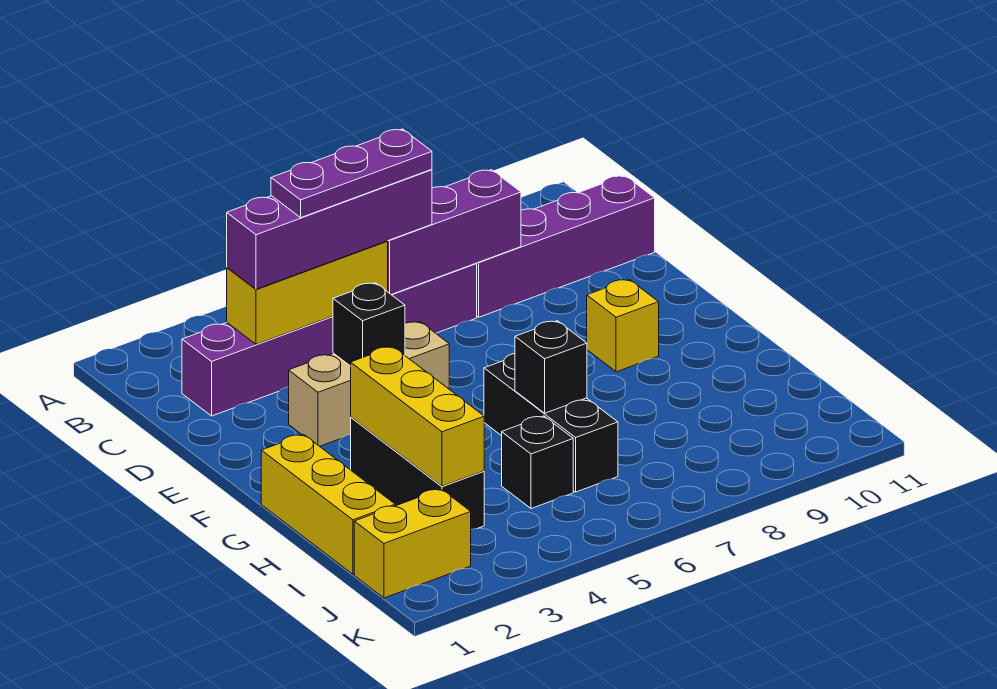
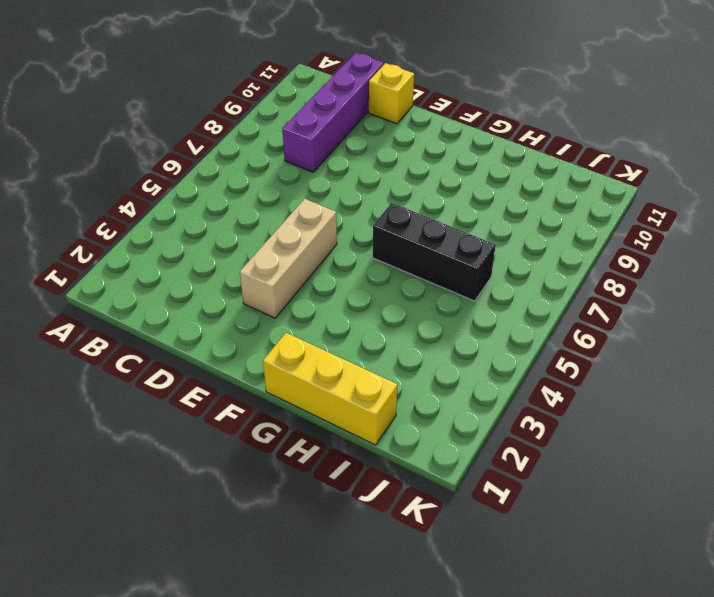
yellow brick D11 level 1 -> yellow brick F9 level 1
none -> purple brick C2:C7 level 1
none -> black brick G3:I3 level 1
none -> black brick I5 level 1

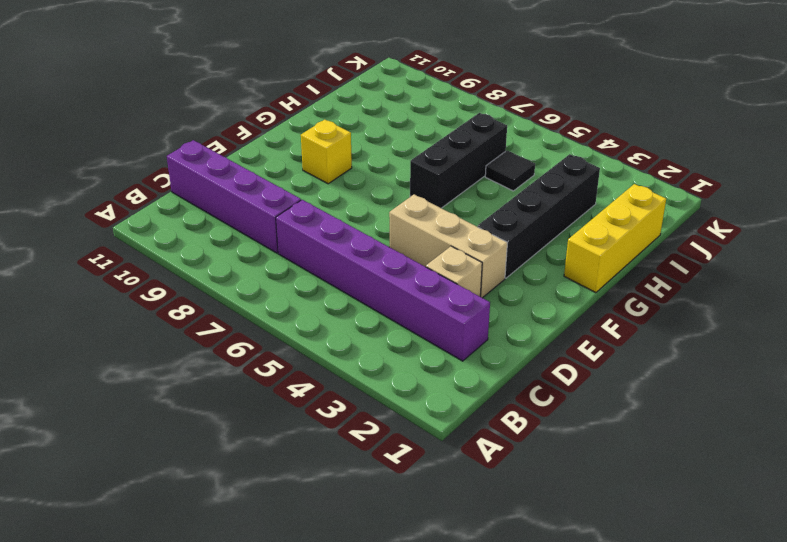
tan brick D3 level 1 -> none
black brick F3:I3 level 1 -> black brick G3:I3 level 1
black tile I5 level 1 -> black brick I5 level 1
none -> yellow brick J1:J2 level 1
none -> yellow brick C3:C5 level 2
none -> purple brick C6:C8 level 2

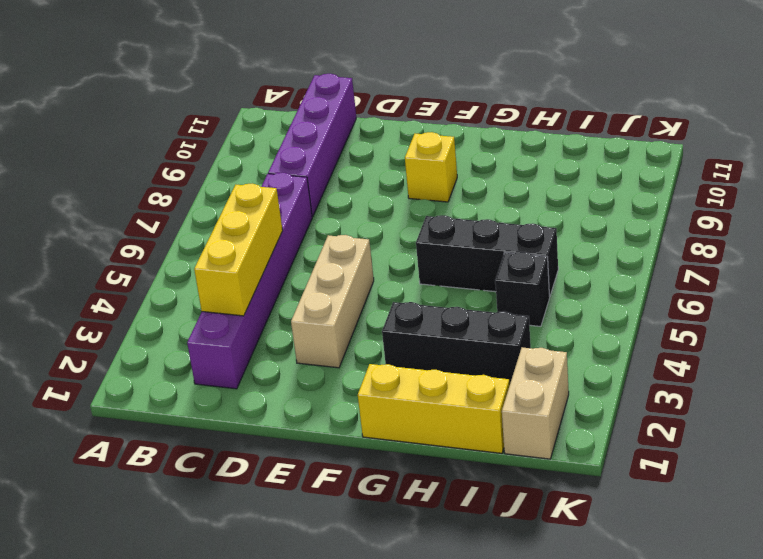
tan brick J1:J2 level 1 -> yellow brick J1:J2 level 1
none -> purple brick C6:C8 level 2
none -> black brick E4 level 2
none -> yellow brick G3:I3 level 2

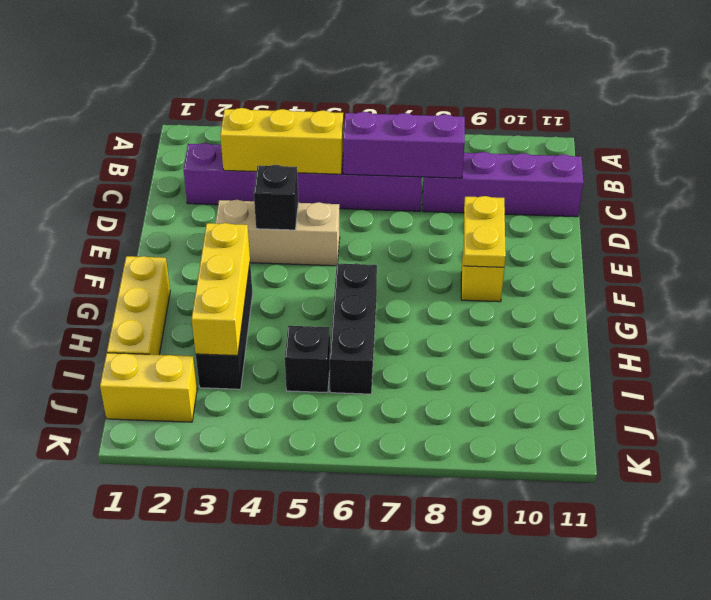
yellow plate E9:F9 level 2 -> none
none -> black brick H6 level 2
none -> purple brick C3:C6 level 3
none -> purple plate C4:C6 level 4

